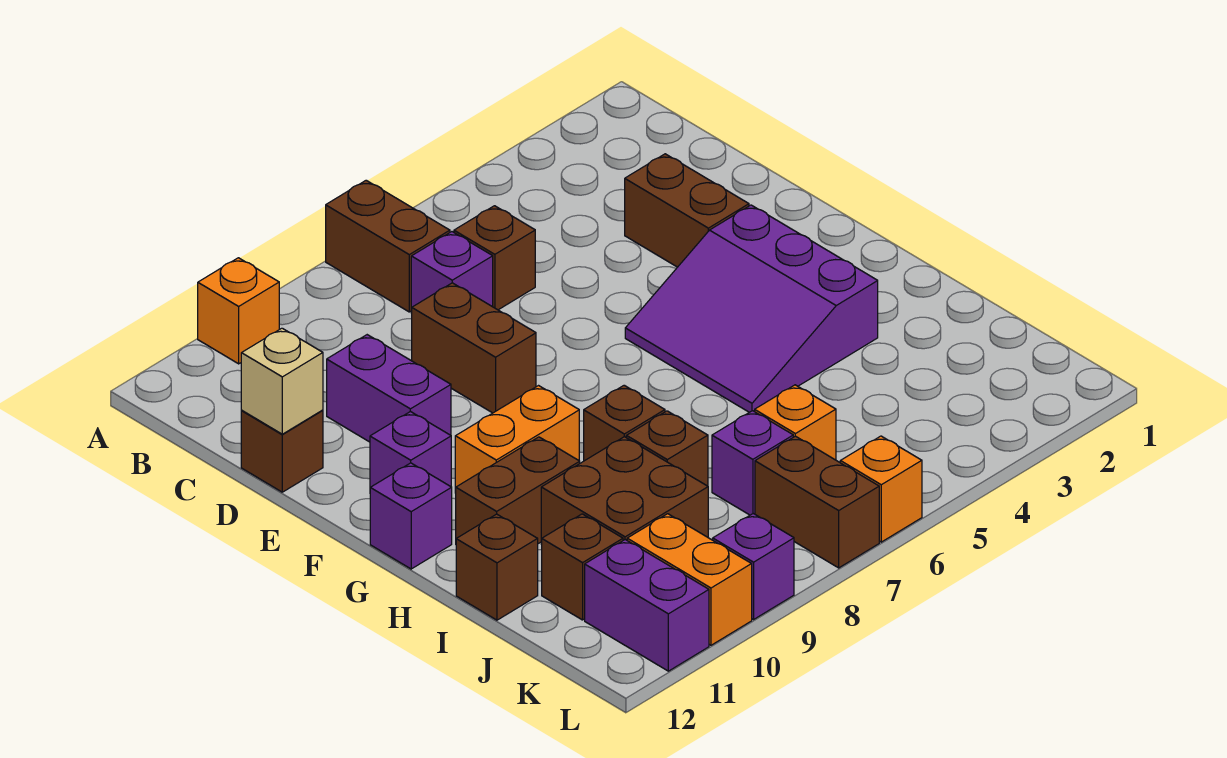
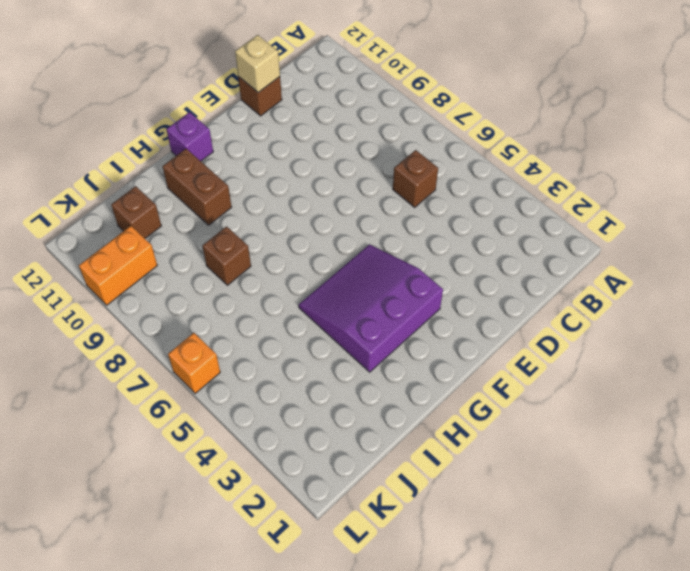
none -> brown brick A7:B7 level 1
none -> orange brick A10 level 1
none -> purple brick C7 level 1

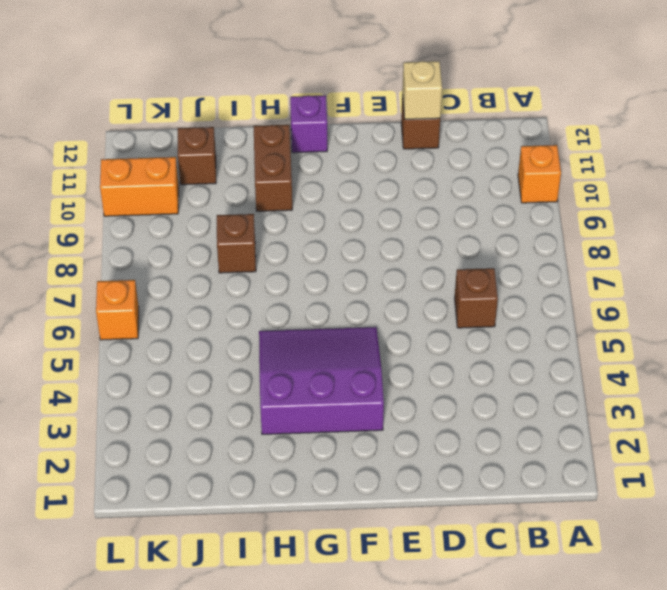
none -> brown brick A7:B7 level 1
none -> purple brick C7 level 1
none -> brown brick D3:E3 level 1

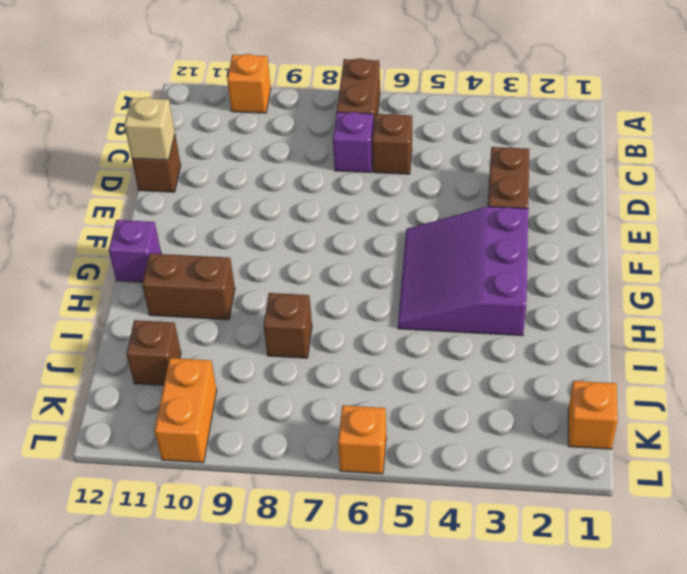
orange brick K1 level 1 -> orange brick J6 level 1
none -> brown brick D8:E8 level 1
none -> purple brick D10:E10 level 1
none -> purple brick F11 level 1

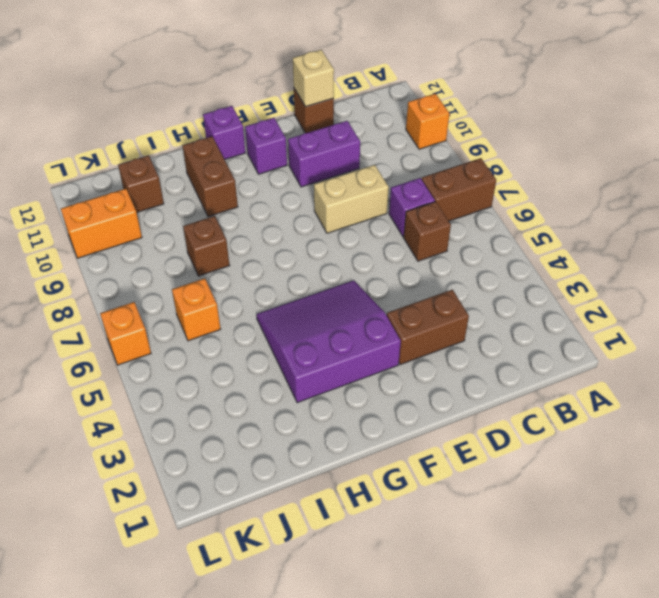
tan brick D8:E8 level 1 -> brown brick D8:E8 level 1
none -> orange brick G9:G10 level 1
none -> brown brick H8 level 1
none -> brown brick I9:J10 level 1

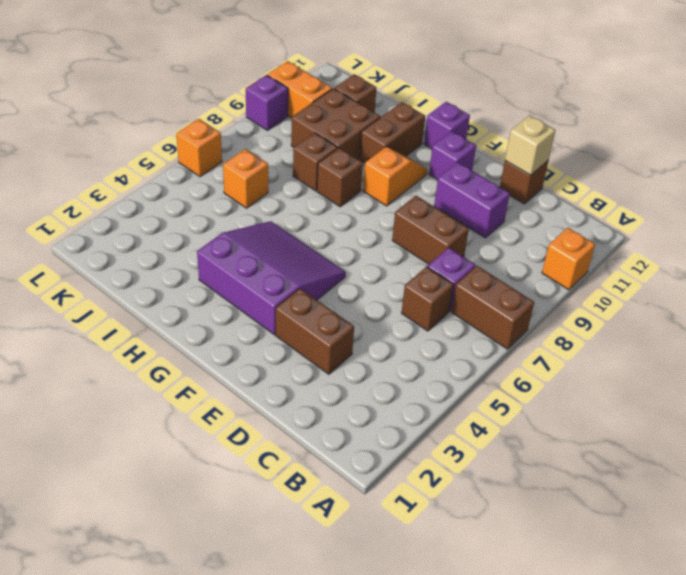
orange slope G9:G10 level 1 top 9 -> orange brick G9:G10 level 1
none -> brown brick I12 level 1
none -> purple brick J7 level 1
none -> brown brick K7:L7 level 1

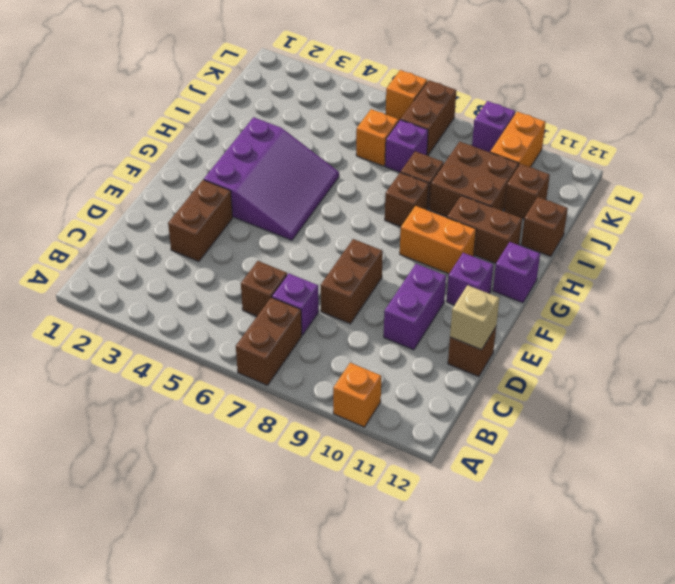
none -> purple brick K11:L11 level 1

